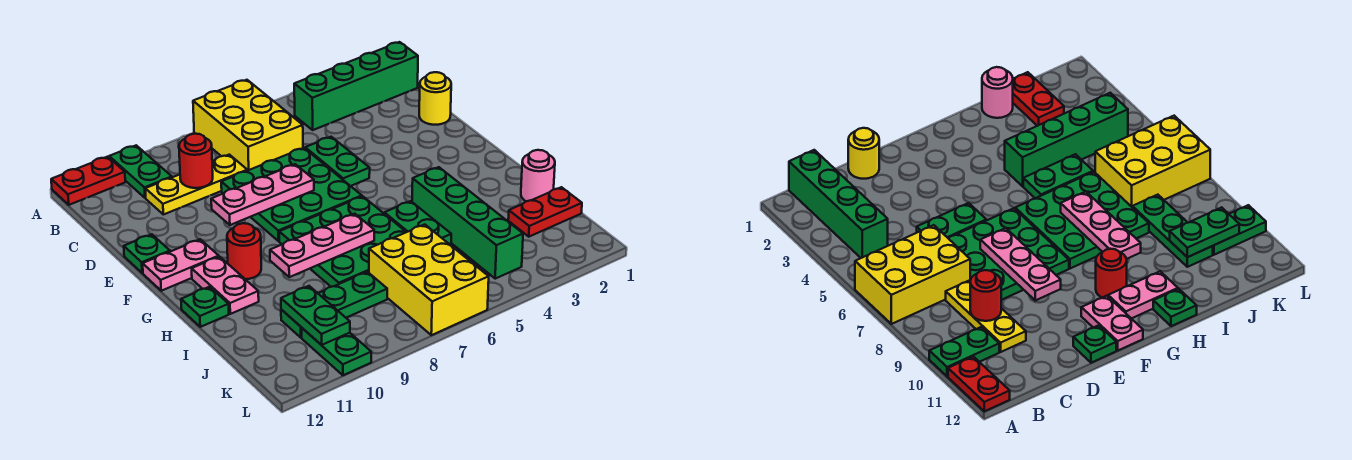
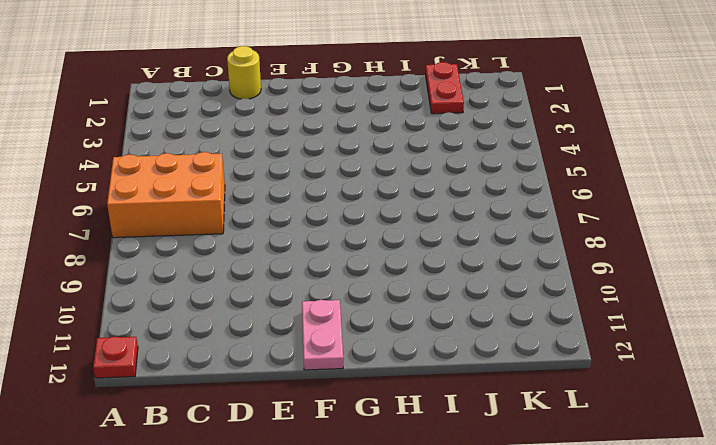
orange brick A6:C7 level 1 -> yellow brick A6:C7 level 1
red plate A12 level 1 -> red plate A11:A12 level 1
none -> green plate A10:B10 level 1
none -> green brick B1:B4 level 1
none -> yellow plate C8:C10 level 1

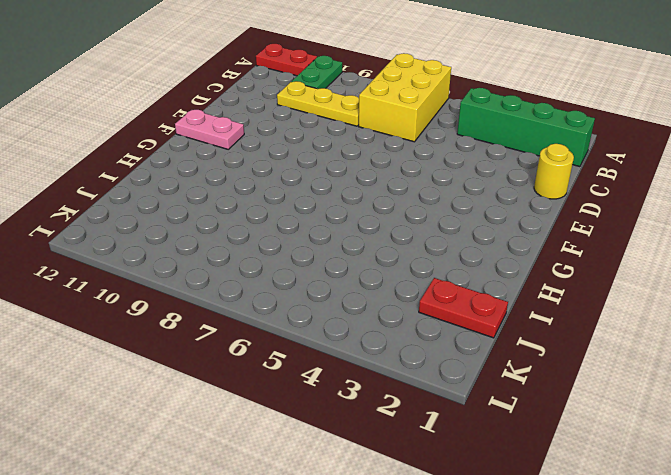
none -> green plate D5:E5 level 1
none -> green plate D6:F8 level 1
none -> green plate E12 level 1

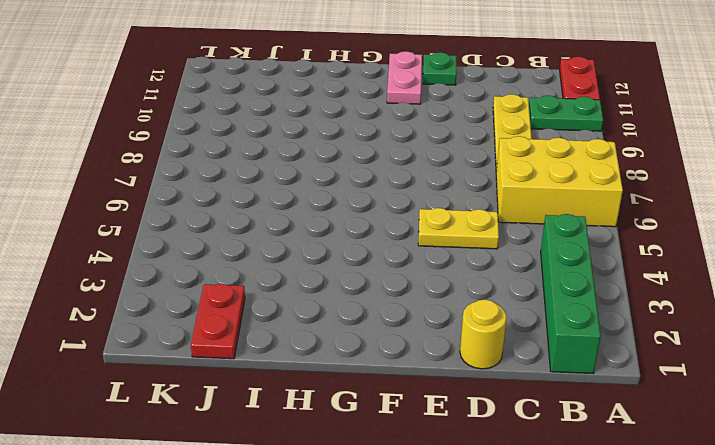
yellow plate D5:E5 level 1 -> green plate D5:E5 level 1
none -> green plate D6:F8 level 1
none -> green plate G6:I8 level 1
none -> red round brick G10 level 1

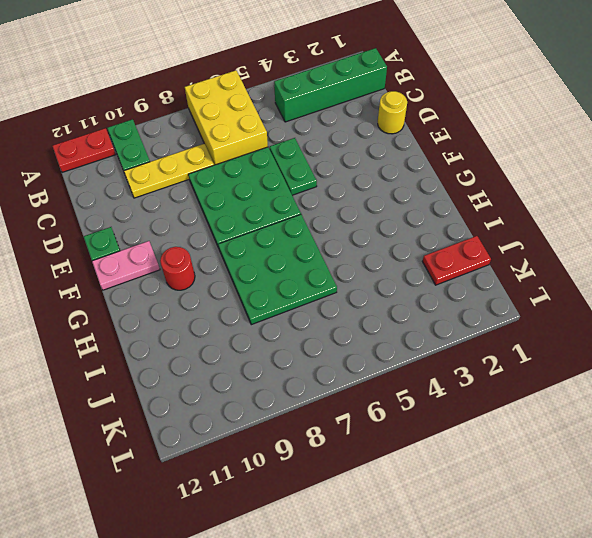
none -> pink plate G11:H11 level 1
none -> green brick H4:K4 level 1
none -> green plate H5:I5 level 1

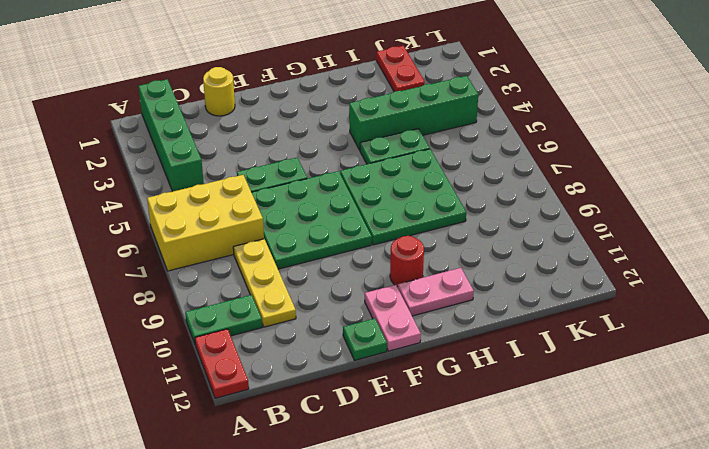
none -> green plate H12 level 1
none -> pink round brick I1 level 1
none -> yellow brick J6:L7 level 1

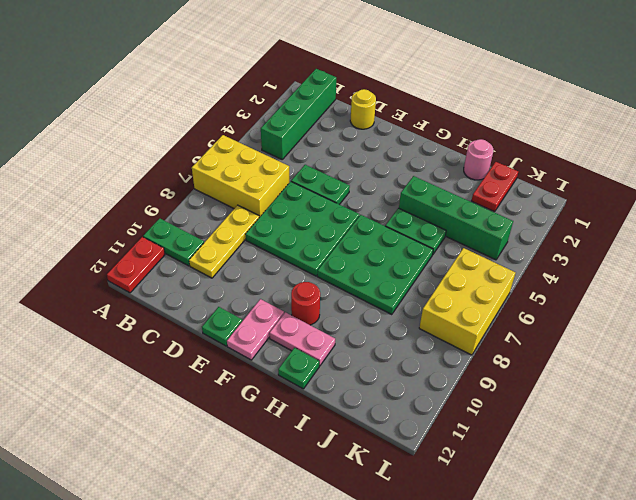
yellow brick K6:L8 level 1 -> yellow brick J6:L7 level 1
none -> green plate J8:J10 level 1
none -> green plate K10:L10 level 1
none -> red round brick C9 level 2

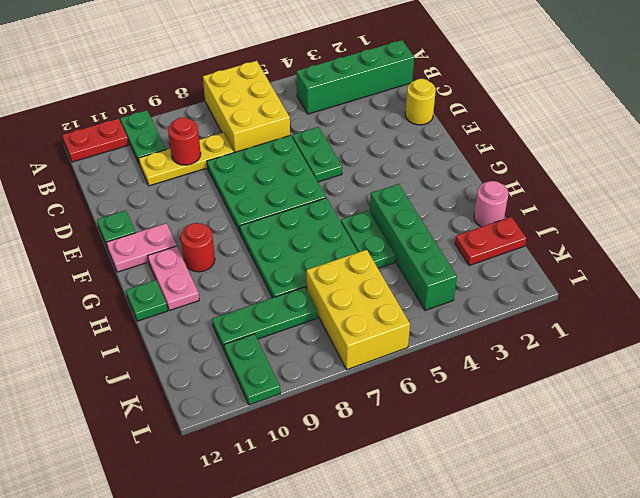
none -> pink plate E7:E9 level 2
none -> pink plate H7:H9 level 2
none -> green plate J10:K10 level 2

